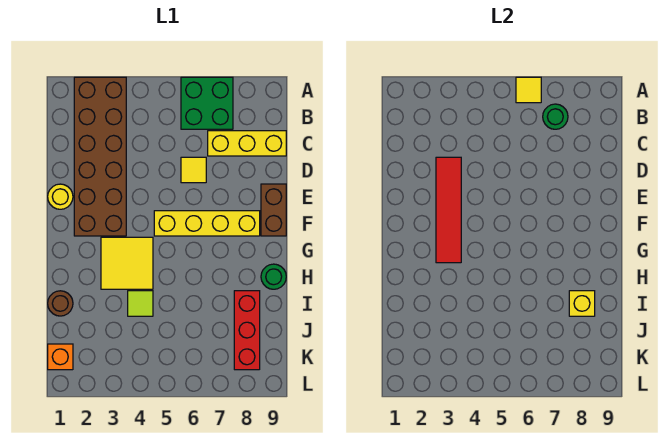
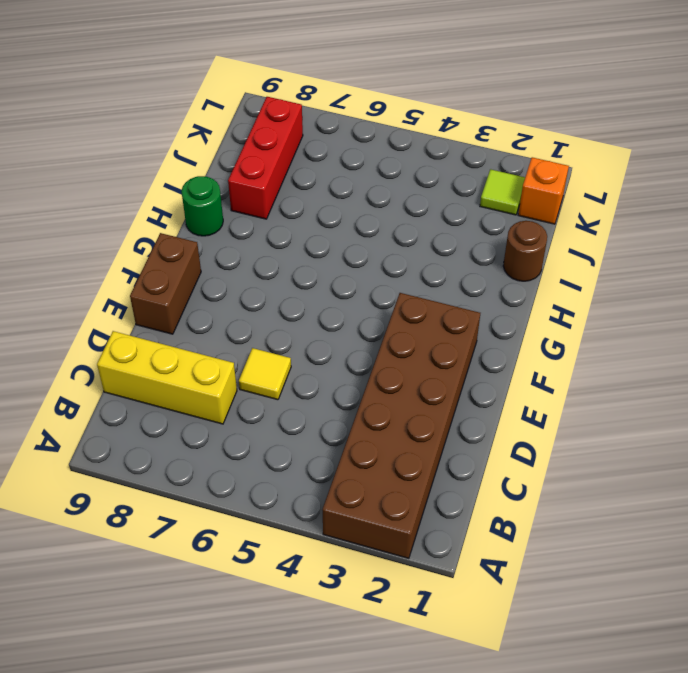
lime tile K2 level 1 -> lime tile I4 level 1
none -> green brick A6:B7 level 1
none -> yellow round brick E1 level 1
none -> yellow brick F5:F8 level 1

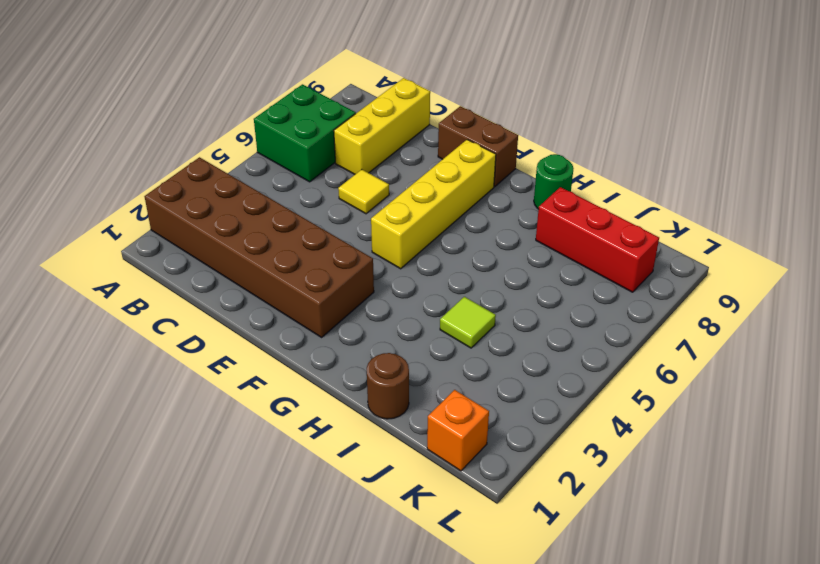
none -> yellow round brick E1 level 1
none -> yellow tile G3:H4 level 1
none -> yellow tile A6 level 2

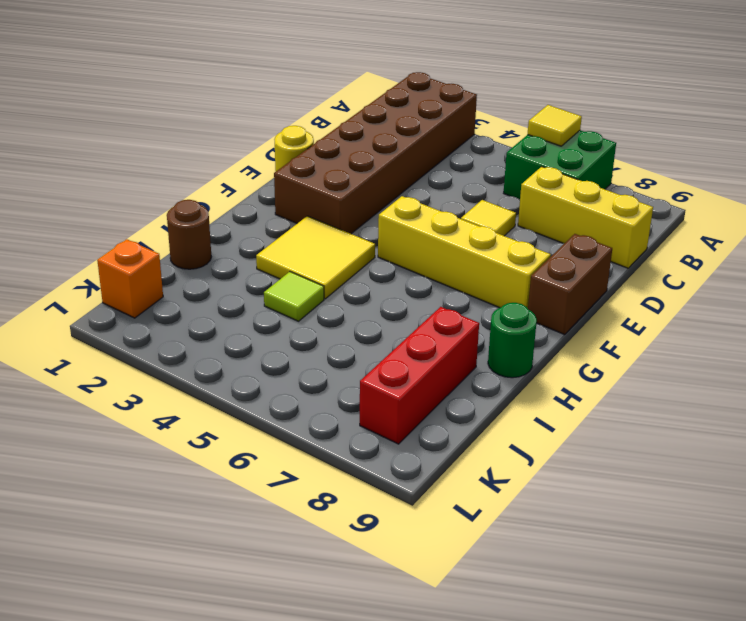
none -> green round brick B7 level 2
none -> red tile D3:G3 level 2
none -> yellow brick I8 level 2

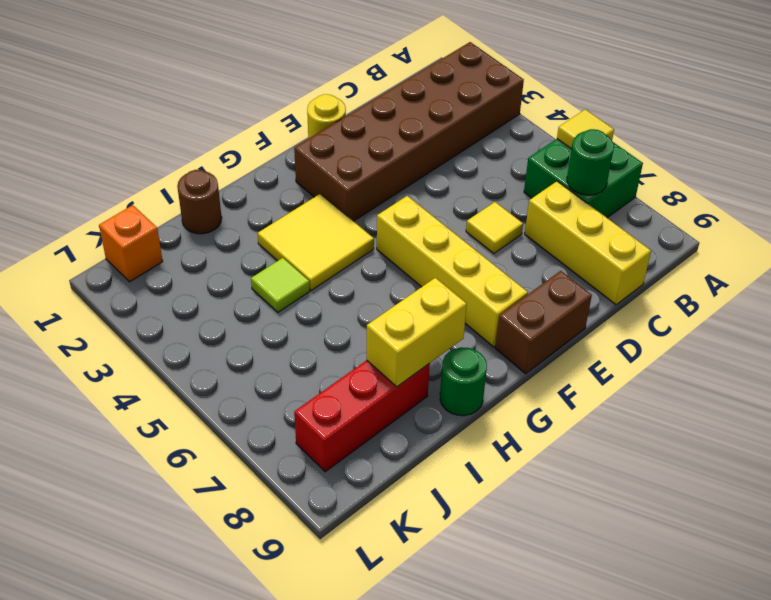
yellow brick H8:I8 level 2 -> yellow brick I8 level 2
none -> red tile D3:G3 level 2

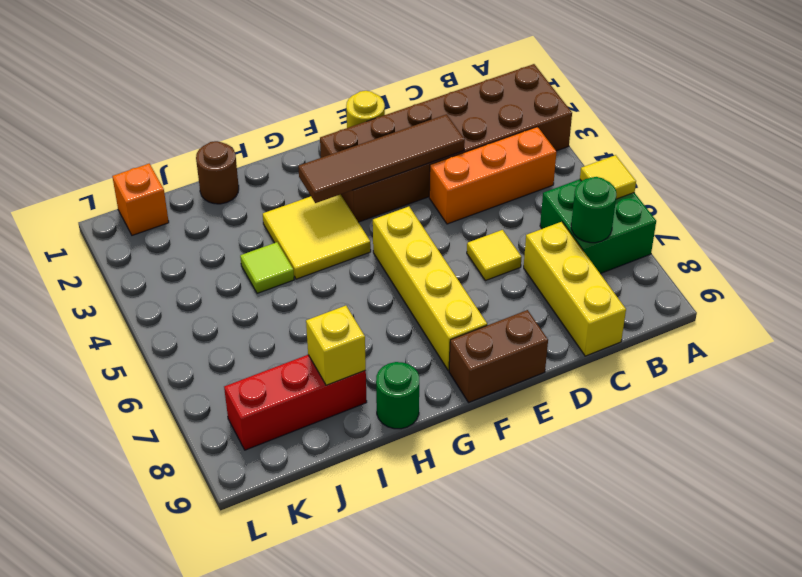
orange brick B4:D4 level 1 -> none
brown tile D3:G3 level 2 -> red tile D3:G3 level 2

